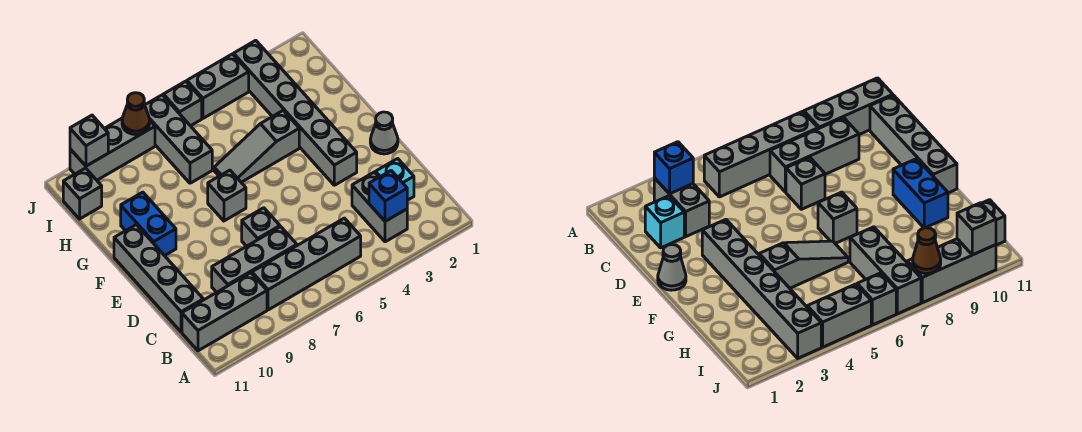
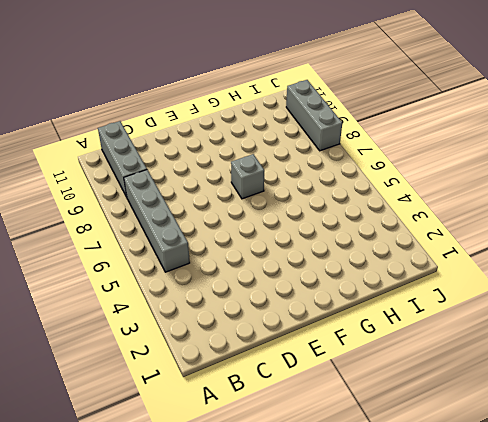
none -> grey brick B3:C3 level 1
none -> cyan brick C2 level 1
none -> grey brick C7:C9 level 1

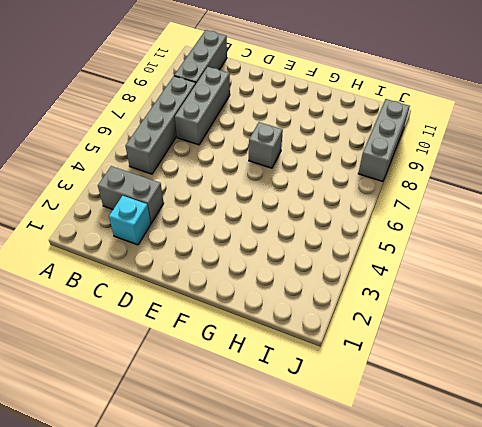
none -> grey brick C11:F11 level 1
none -> grey brick D7 level 1
none -> grey cone E1 level 1

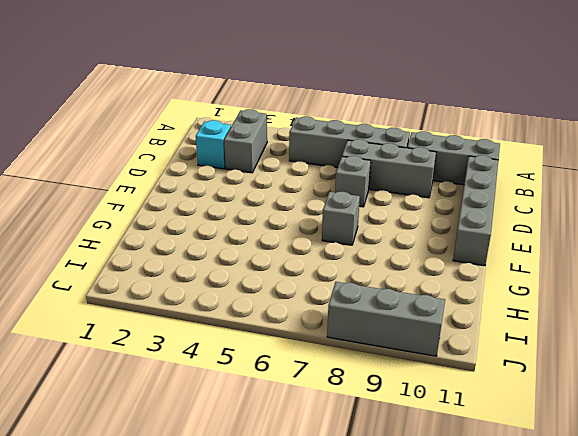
none -> grey cone E1 level 1
none -> grey brick E3:J3 level 1
none -> blue brick F10:G10 level 1

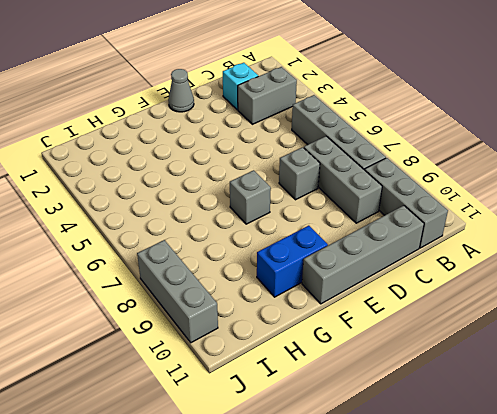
none -> grey brick E3:J3 level 1
none -> grey slope G4:G6 level 1 top 4
none -> grey brick H7:J7 level 1

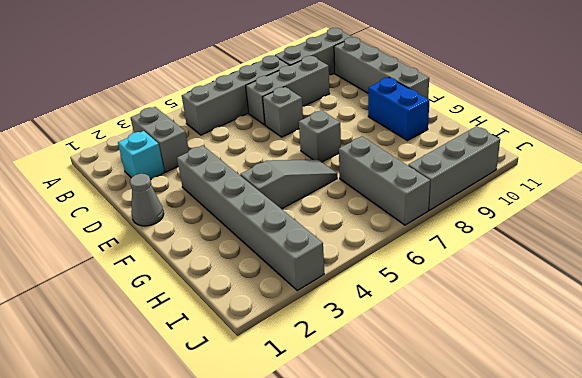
none -> grey brick I11 level 1
none -> grey brick J4:J5 level 1
none -> grey brick J6 level 1

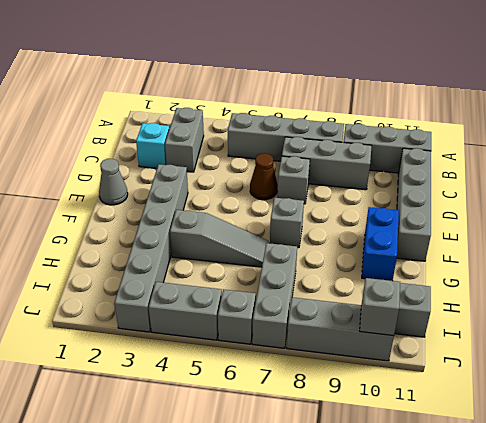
brown cone D6 level 1 -> brown cone J8 level 2
none -> blue brick B3 level 2

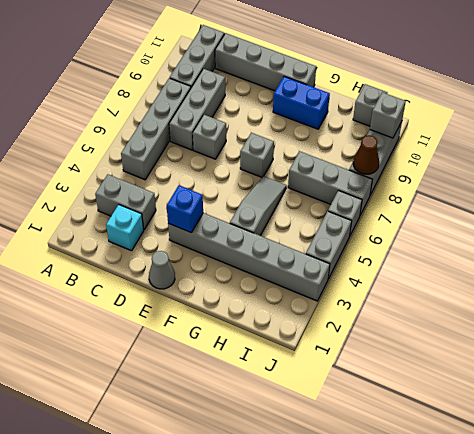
blue brick E3 level 2 -> blue brick B3 level 2

